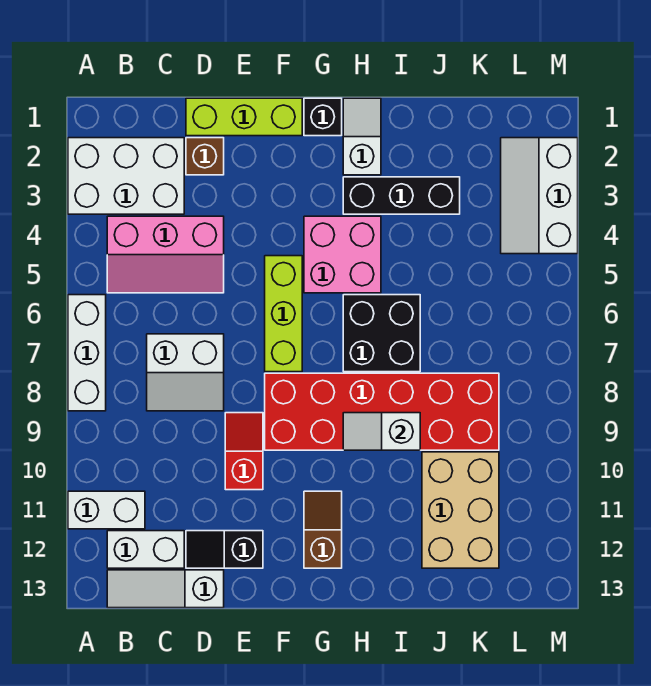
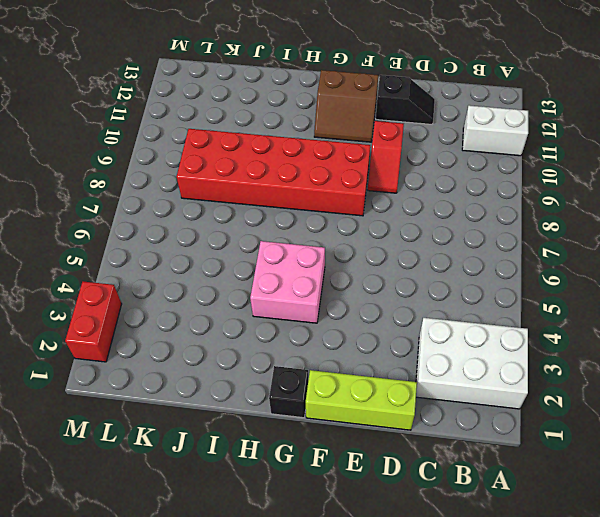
brown slope F11:G12 level 1 top 12 -> brown slope G11:G12 level 1 top 12
red brick M2:M3 level 1 -> white slope L2:M4 level 1 top M
none -> white brick A6:A8 level 1
none -> pink slope B4:D5 level 1 top 4
none -> white brick B12:C12 level 1

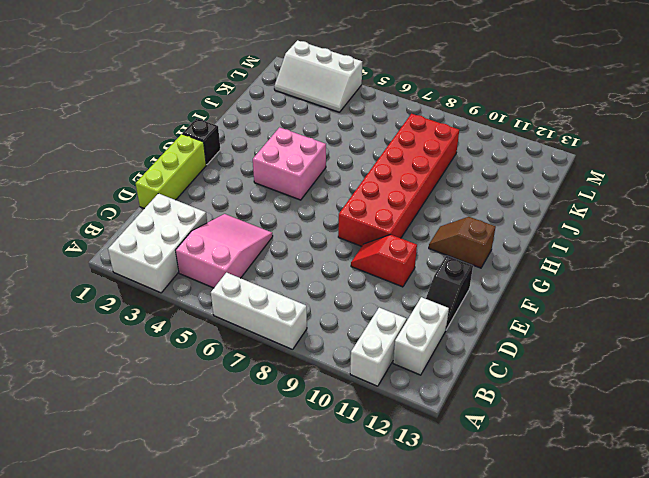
pink slope B4:D5 level 1 top B -> pink slope B4:D5 level 1 top 4
none -> white slope B13:D13 level 1 top D
none -> white slope C7:D8 level 1 top 7
none -> brown brick D2 level 1

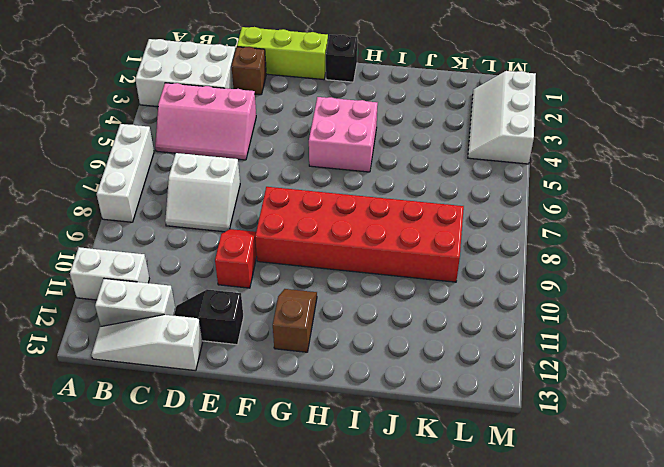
none -> lime brick F5:F7 level 1
none -> white slope H1:H2 level 1 top 2
none -> black brick H3:J3 level 1

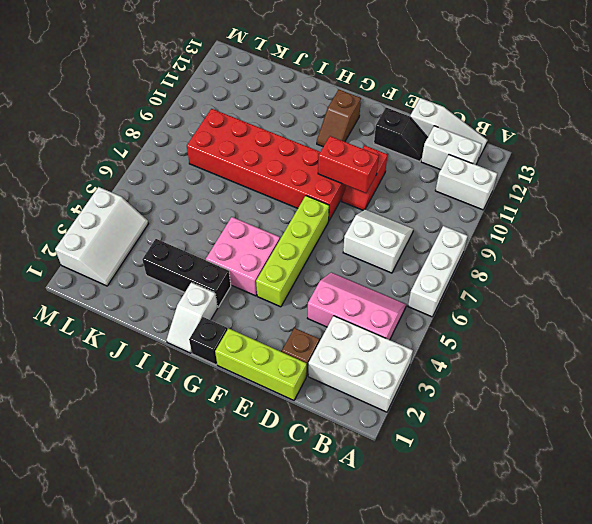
red brick E9:F9 level 2 -> none
lime brick F4:F7 level 1 -> lime brick F5:F7 level 1
none -> black brick H6:I7 level 1
none -> tan brick J10:K12 level 1
none -> white slope H9:I9 level 2 top I

